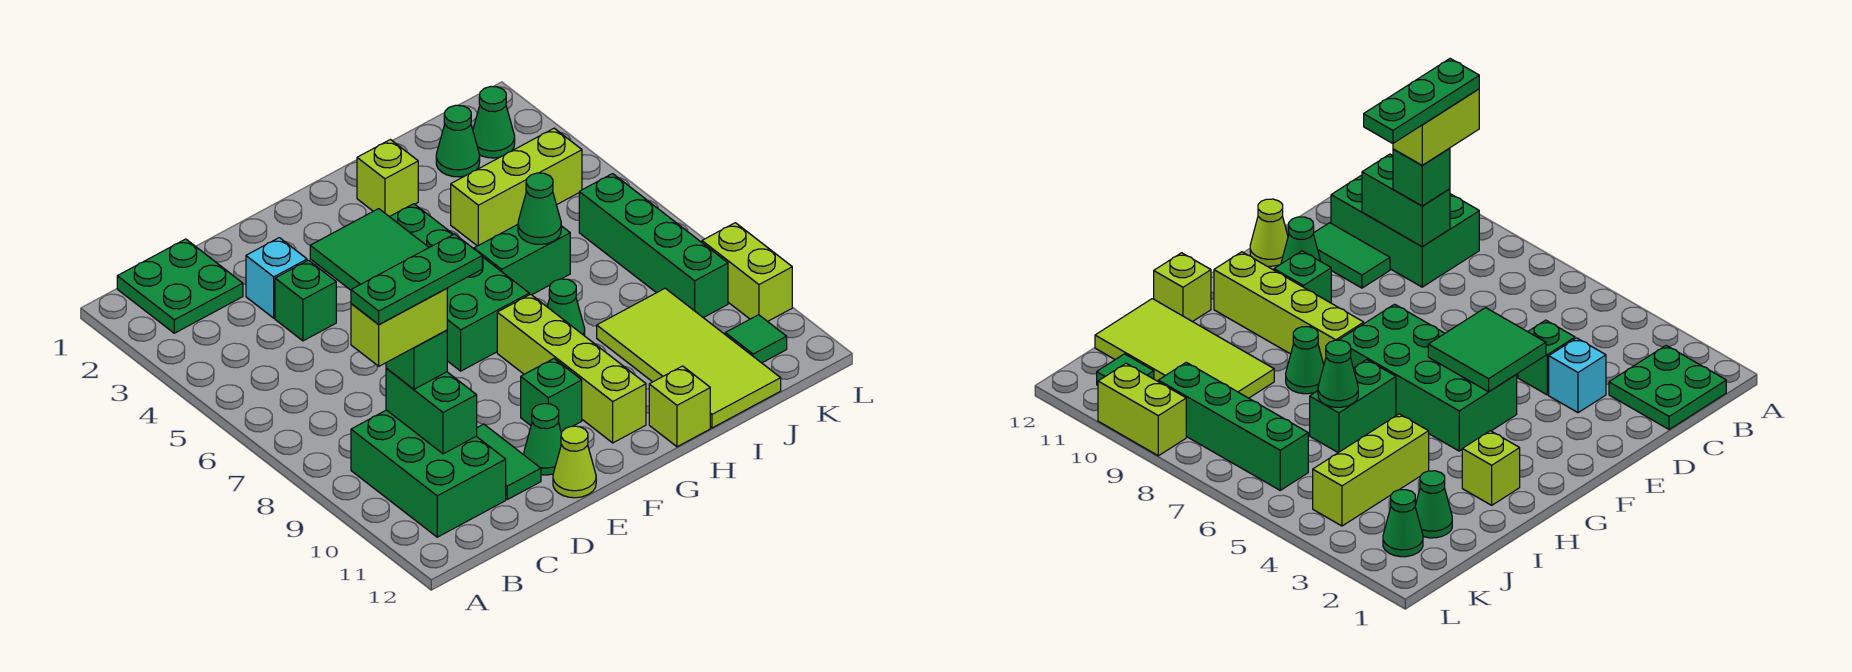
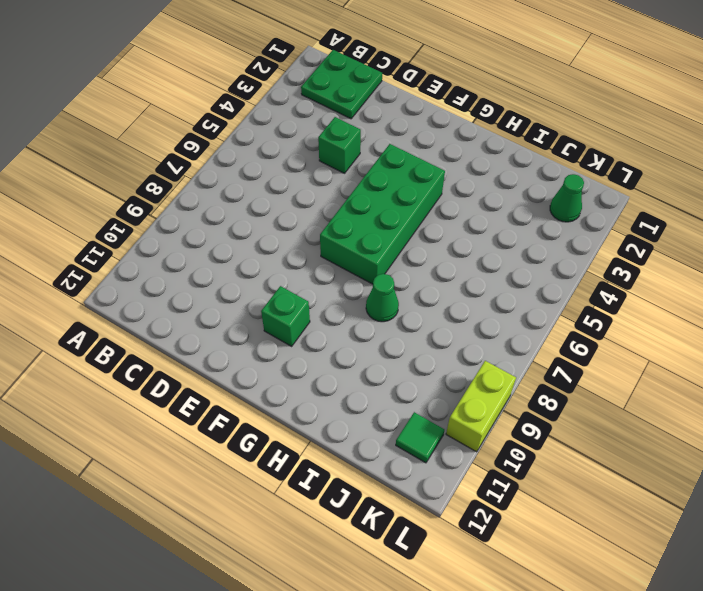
none -> green brick B9:C11 level 1
none -> cyan brick D3 level 1
none -> green tile D10:D11 level 1

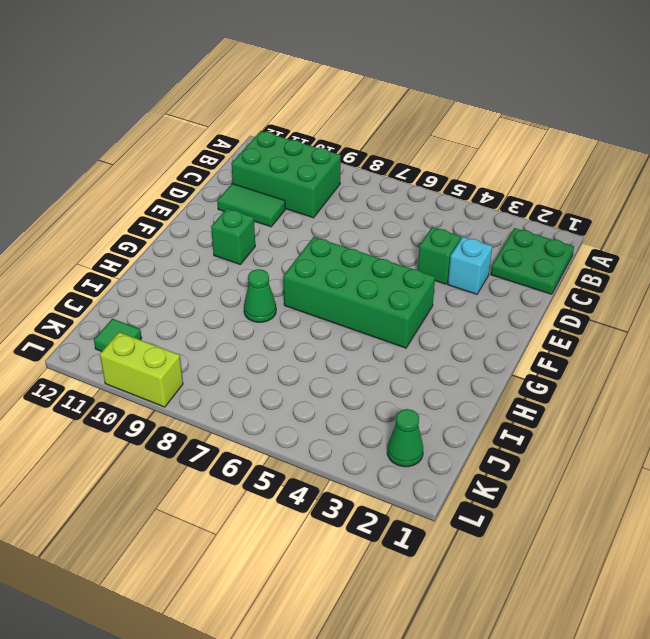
none -> green cone E11 level 1
none -> lime cone E12 level 1
none -> lime brick G8:G11 level 1

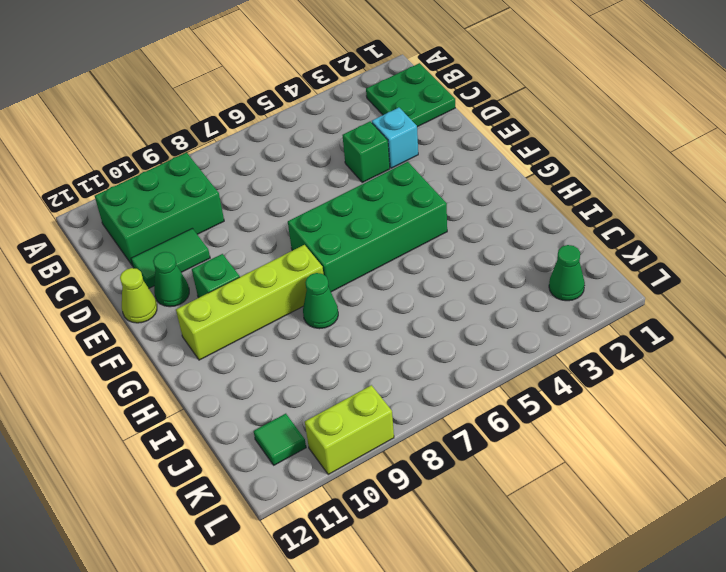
none -> lime brick H2 level 1
none -> green brick H6:I6 level 1
none -> lime brick H12 level 1

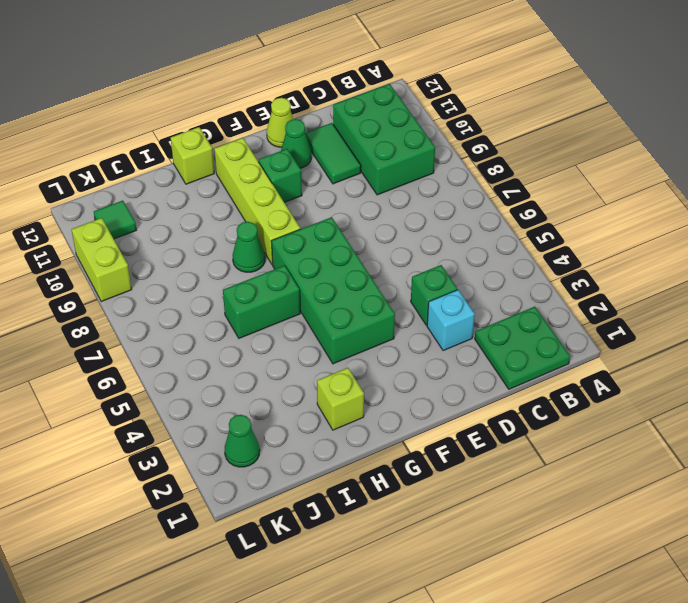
none -> lime brick I4:K4 level 1
none -> lime tile I9:J12 level 1
none -> green cone J2 level 1

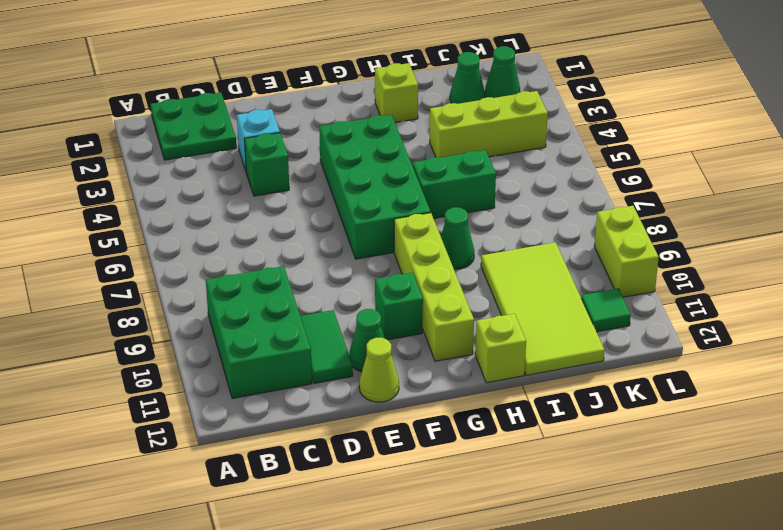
none -> green brick K6:K9 level 1
none -> green brick C9:C10 level 2
none -> green tile E4:F5 level 2

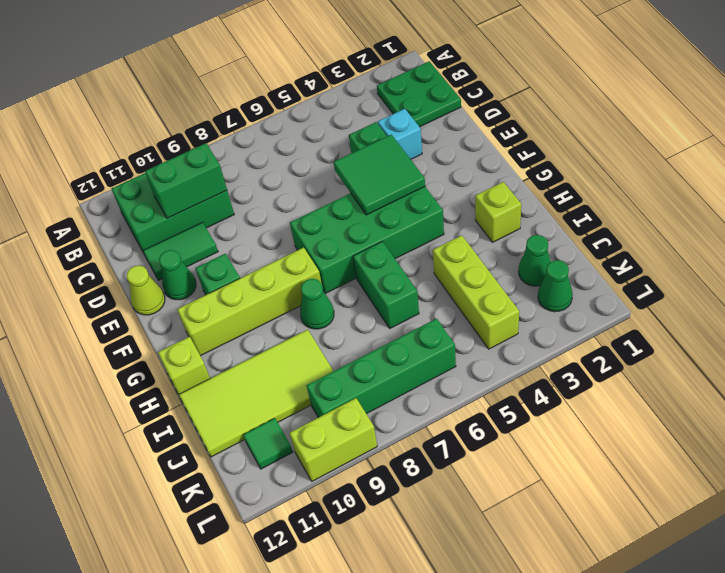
none -> green cone I6 level 2
none -> green brick C9 level 3
none -> lime brick B9:C9 level 4

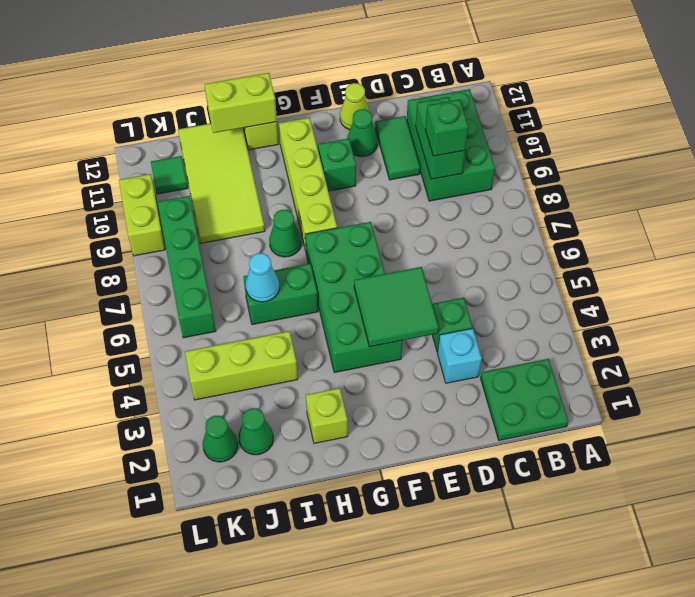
lime brick H12:I12 level 2 -> lime brick B9:C9 level 4
cyan cone I6 level 2 -> green cone I6 level 2
none -> green plate B9:D9 level 5

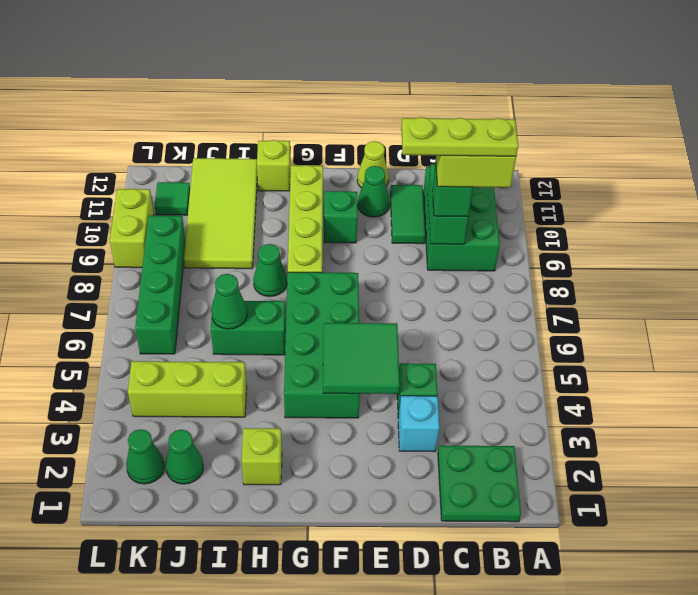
lime plate B9:D9 level 5 -> green plate B9:D9 level 5

